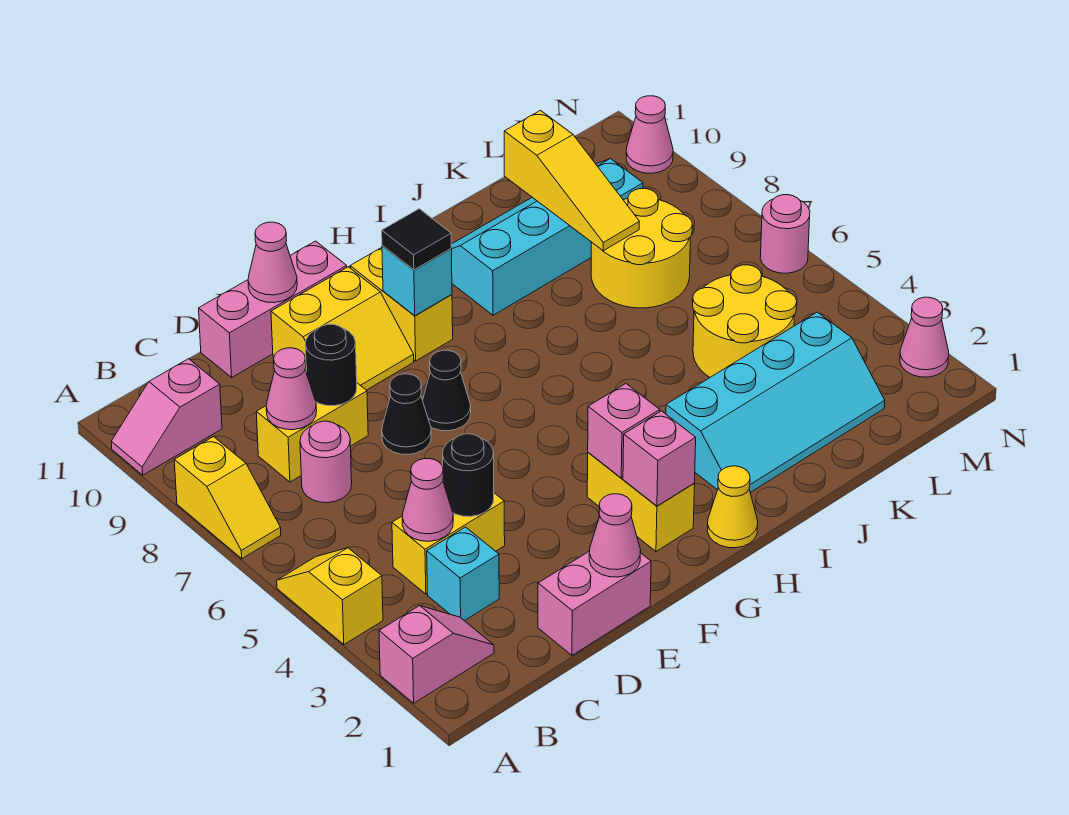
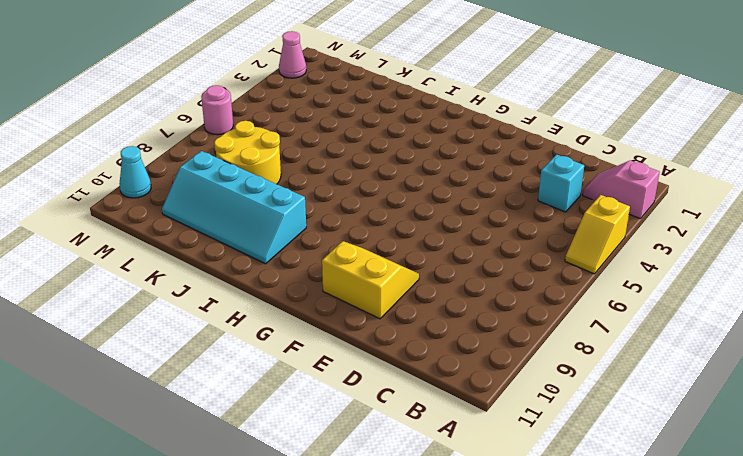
cyan cone N10 level 1 -> pink cone N10 level 1
none -> yellow slope A7:A8 level 1 top 8
none -> pink slope A10:B10 level 1 top B
none -> yellow brick C4:D4 level 1
none -> pink round brick C7 level 1

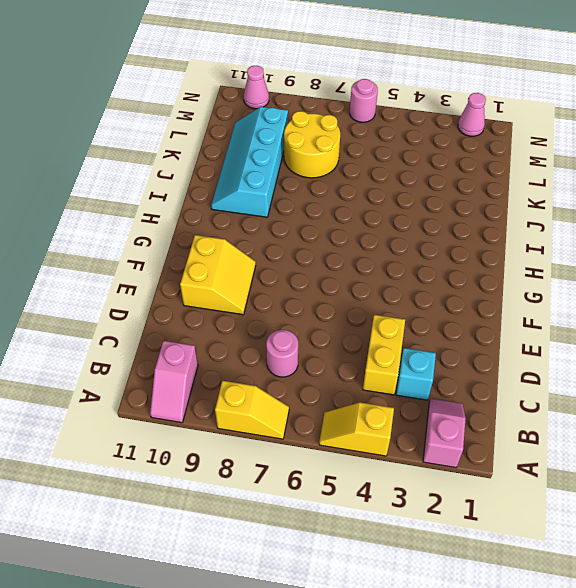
none -> yellow brick C8:D8 level 1
none -> pink brick D1:E1 level 1
none -> pink brick D11:F11 level 1
none -> black cone E7 level 1

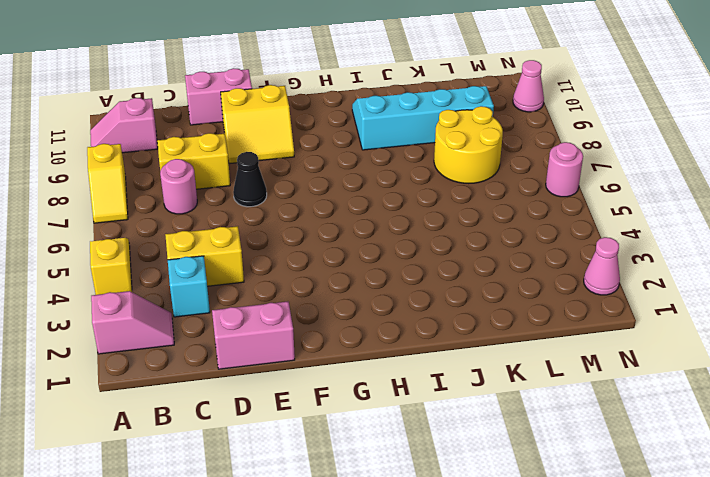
pink brick D11:E11 level 1 -> pink brick D11:F11 level 1
none -> black cone F7 level 1
none -> yellow brick G2:G3 level 1
none -> yellow brick G9:G10 level 1
none -> yellow cone H1 level 1

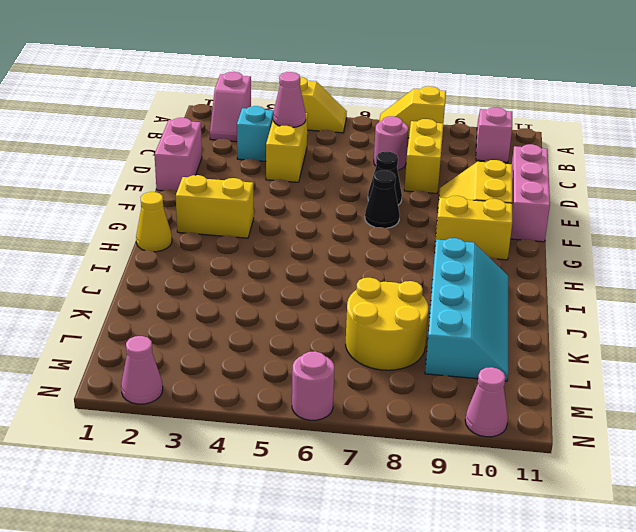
none -> cyan slope I2:L3 level 1 top 3
none -> yellow round brick K4:L5 level 1
none -> pink cone C8 level 2
none -> black round brick D4 level 2

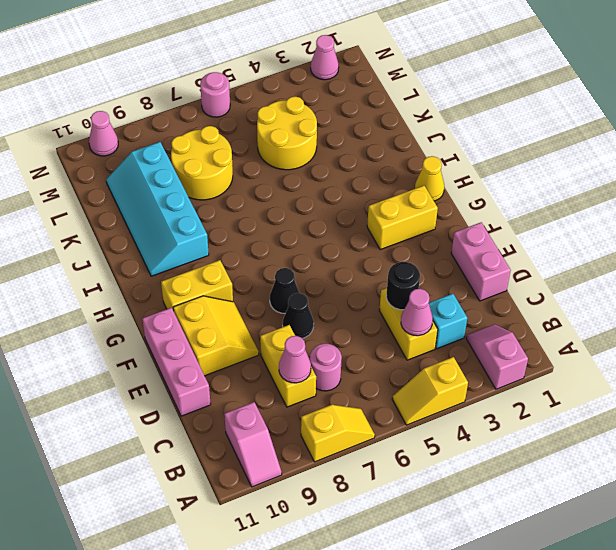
none -> cyan slope I2:L3 level 1 top 3
none -> black round brick D8 level 2
none -> pink cone E1 level 2
none -> pink cone E11 level 2

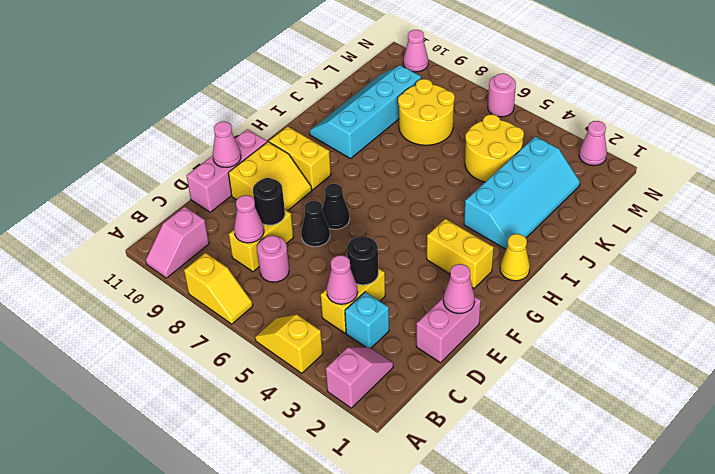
none -> pink brick G2 level 2
none -> pink brick G3 level 2
none -> cyan brick G9 level 2
none -> yellow slope K8:K10 level 2 top 10

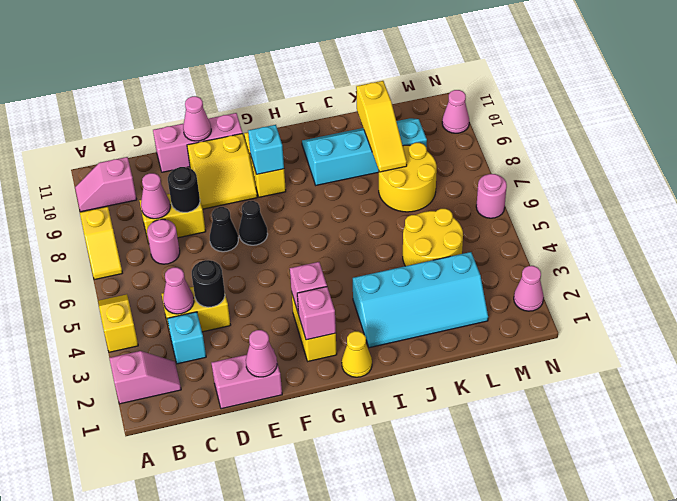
none -> black tile G9 level 3

